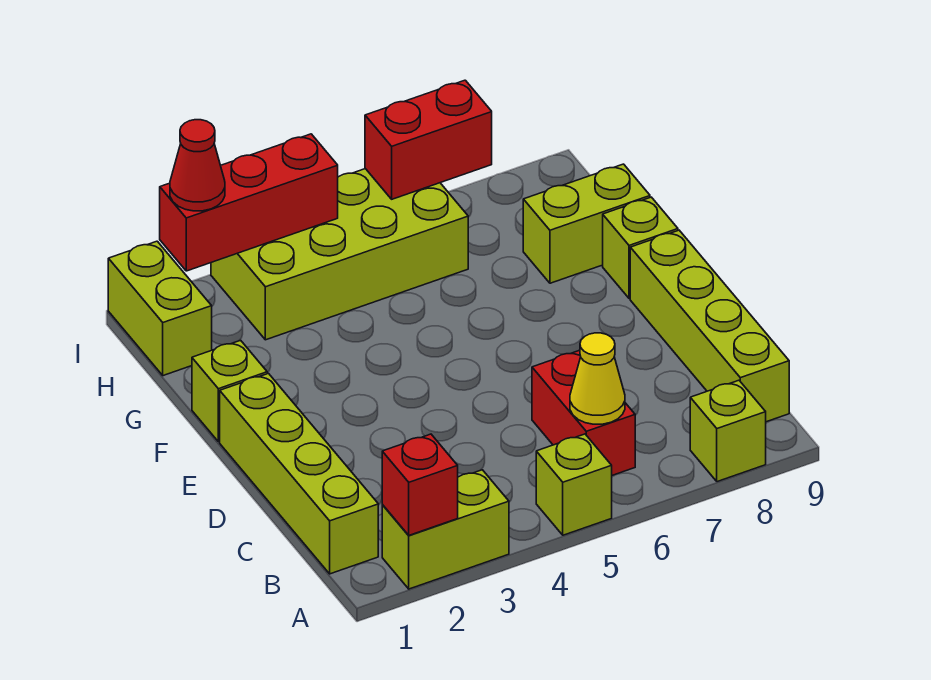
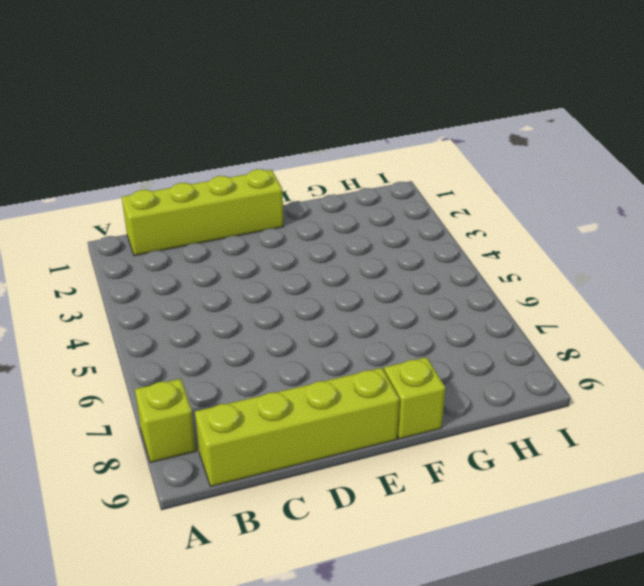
none -> lime brick A2:A3 level 1
none -> lime brick A5 level 1
none -> red brick B6:C6 level 1

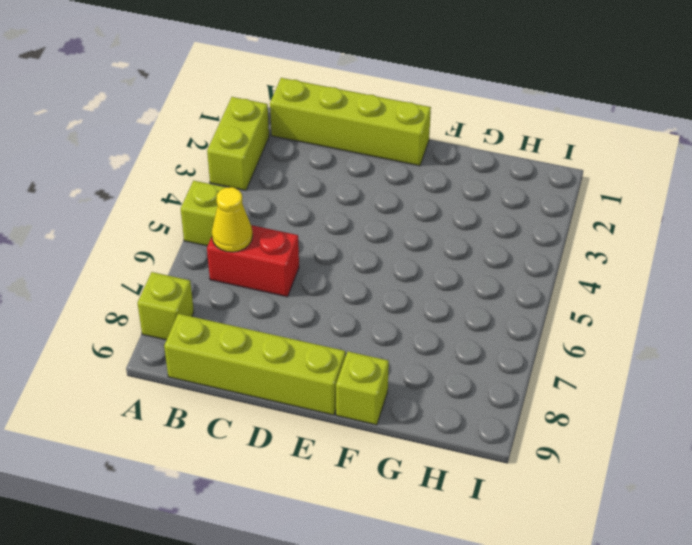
none -> lime brick F1 level 1
none -> lime brick G8:G9 level 1
none -> lime brick H1:I1 level 1

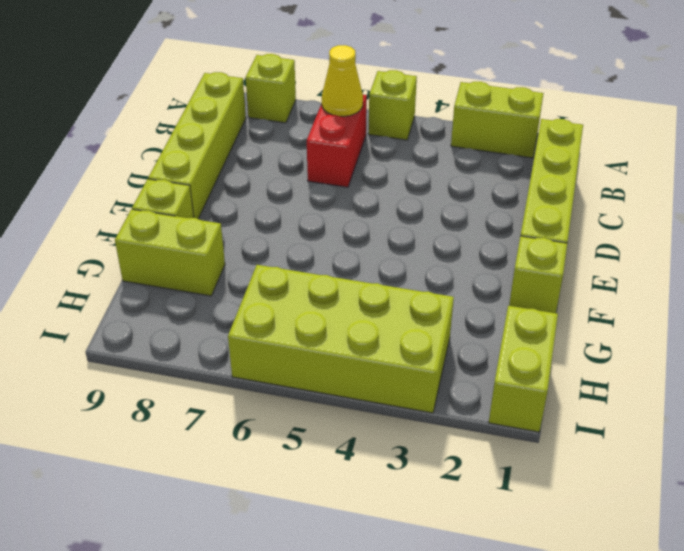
none -> red brick A2 level 2
none -> red brick I2:I4 level 2
none -> red brick I6:I7 level 2

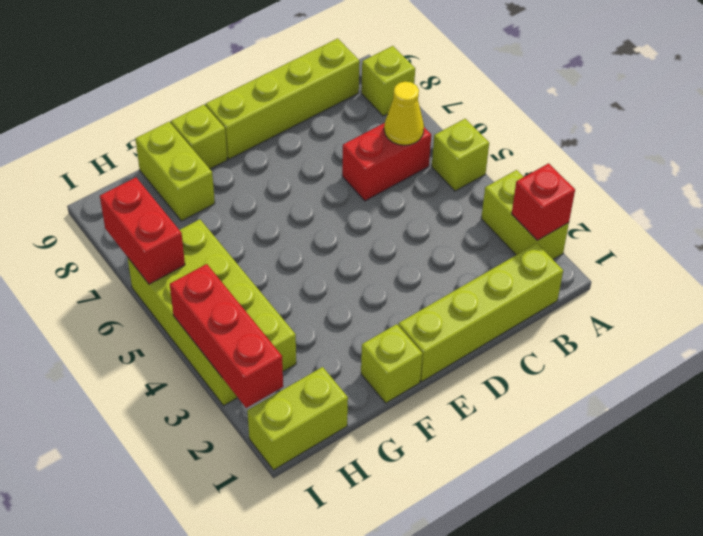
none -> red cone I2 level 3

